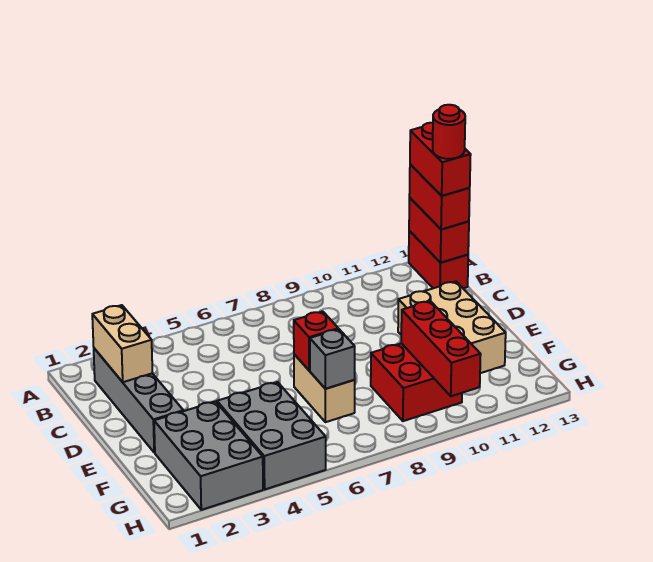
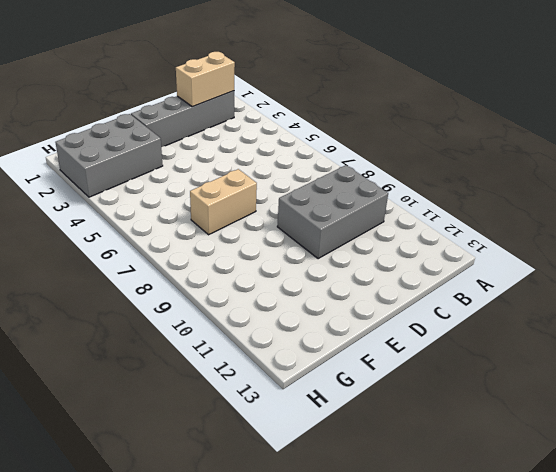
grey brick B9:D10 level 1 -> grey brick F4:H5 level 1
none -> red brick A13:B13 level 1
none -> tan brick D11:F12 level 1
none -> red brick F9:G10 level 1

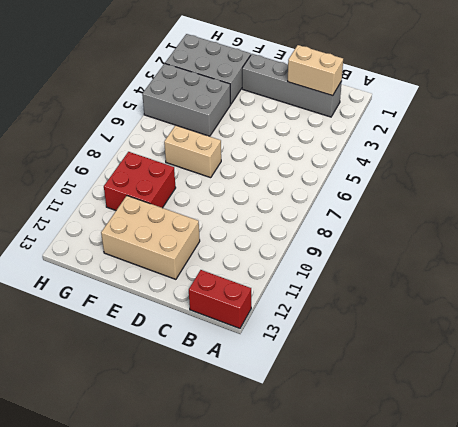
none -> red brick A13:B13 level 2
none -> red brick E7 level 2
none -> grey brick F7 level 2

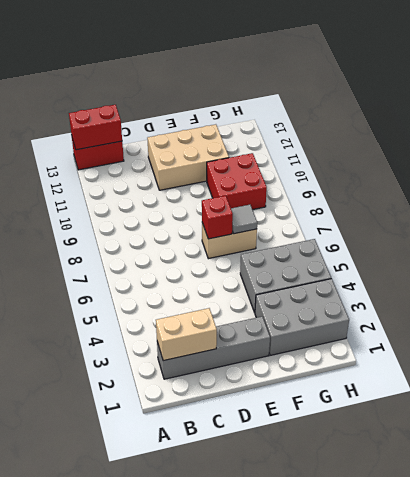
grey tile F7 level 2 -> grey brick F7 level 2
none -> red brick F10:H10 level 2
none -> red brick A13:B13 level 3
none -> red brick A13:B13 level 4

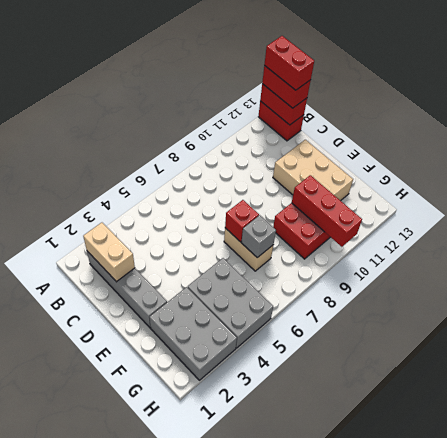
none -> red round brick B13 level 5

